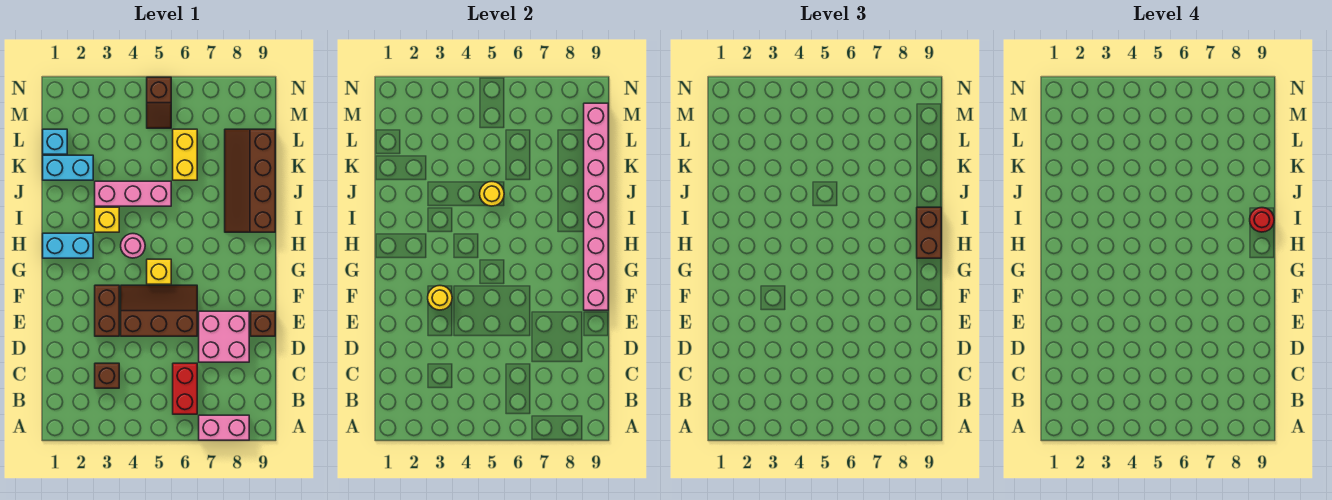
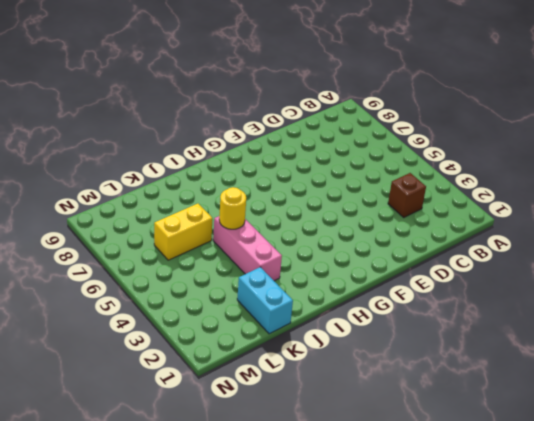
none -> pink brick A7:A8 level 1
none -> red brick B6:C6 level 1
none -> pink brick D7:E8 level 1

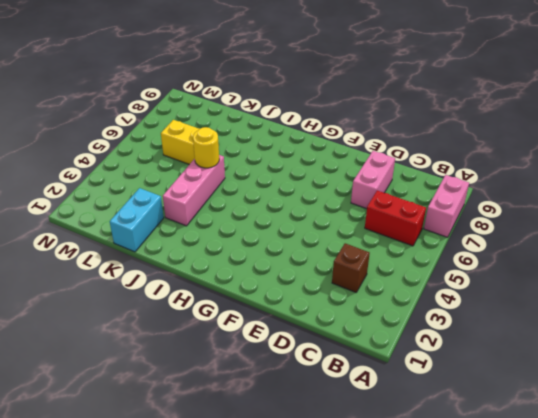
pink brick D7:D8 level 1 -> pink brick D7:E8 level 1
none -> brown brick E3:F3 level 1
none -> brown slope E4:F6 level 1 top E
none -> brown brick E9 level 1

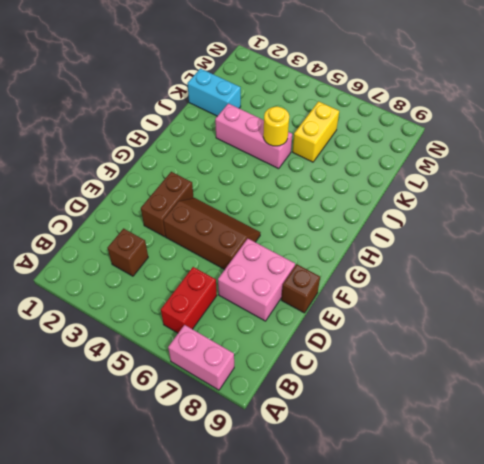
none -> yellow brick G5 level 1
none -> cyan brick H1:H2 level 1
none -> pink round brick H4 level 1

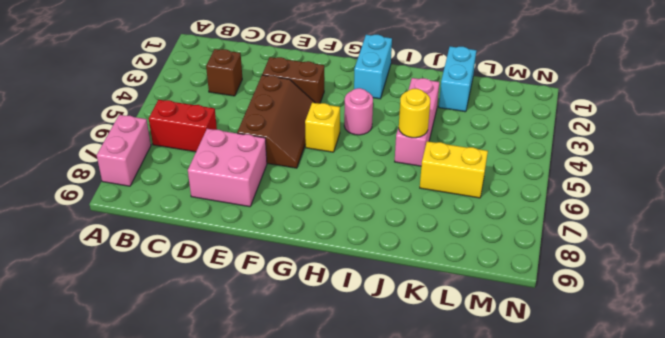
none -> brown brick E9 level 1
none -> yellow brick I3 level 1
none -> brown slope I8:L9 level 1 top 9

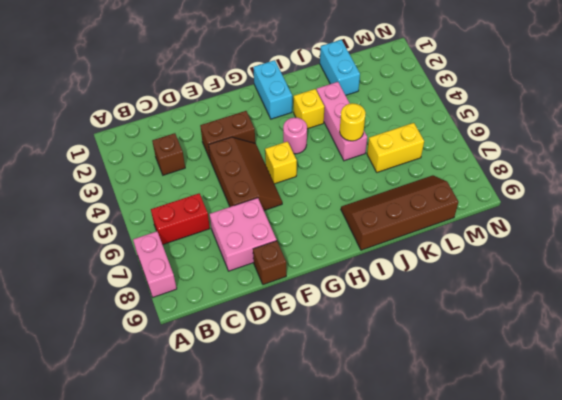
none -> cyan brick L1 level 1
none -> brown slope M5:N5 level 1 top N
none -> yellow round brick F3 level 2

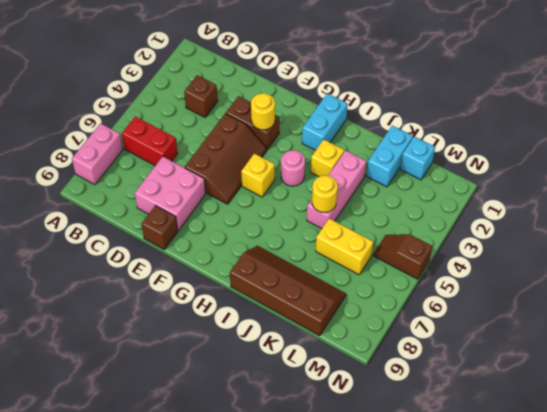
none -> pink brick F9:M9 level 2
none -> brown brick H9:I9 level 3
none -> red round brick I9 level 4

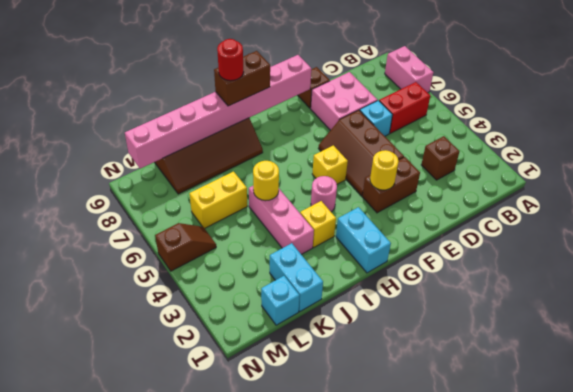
cyan brick D6 level 1 -> none

